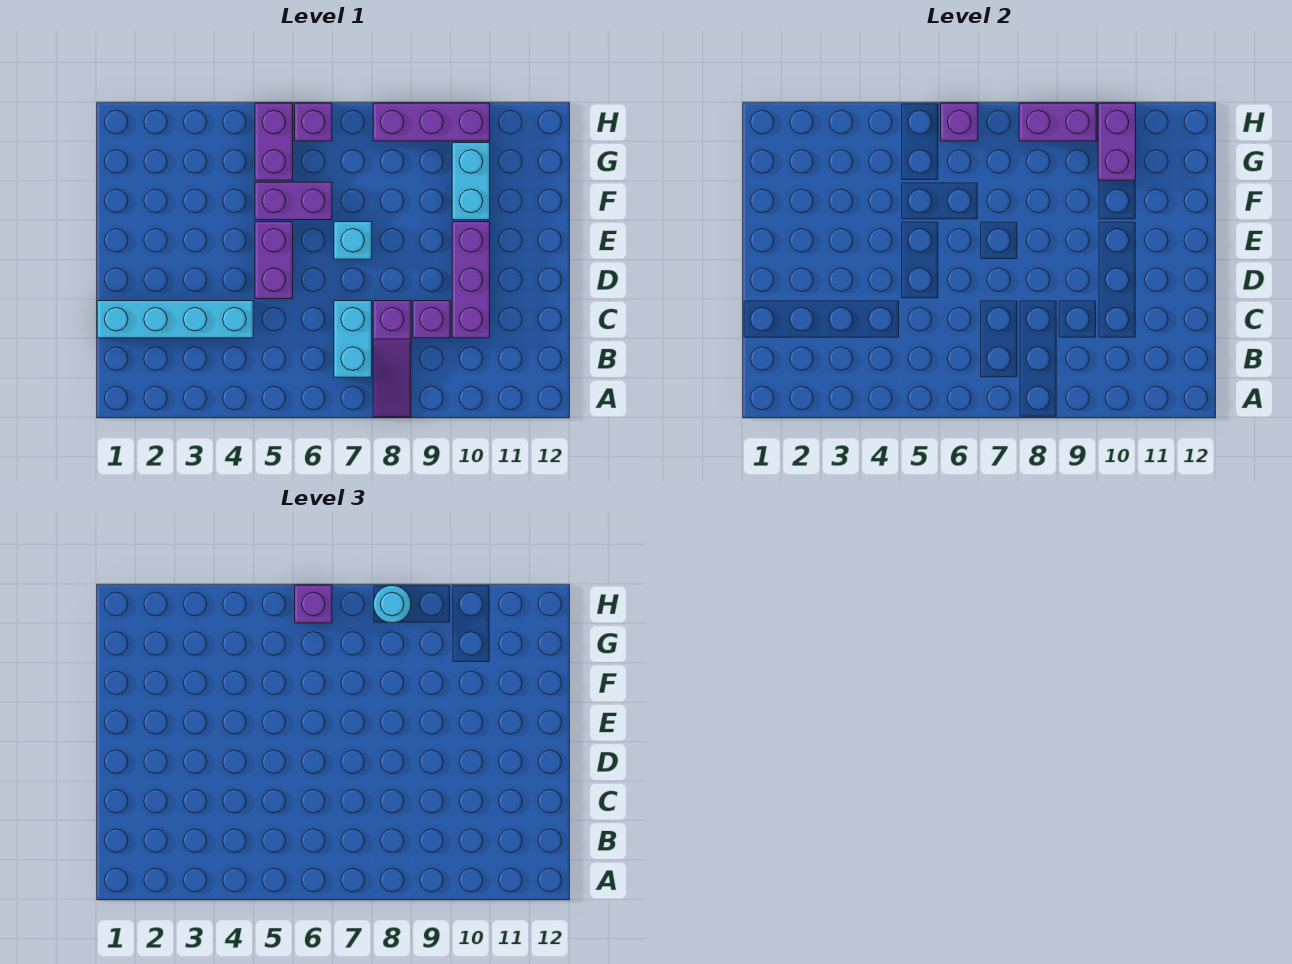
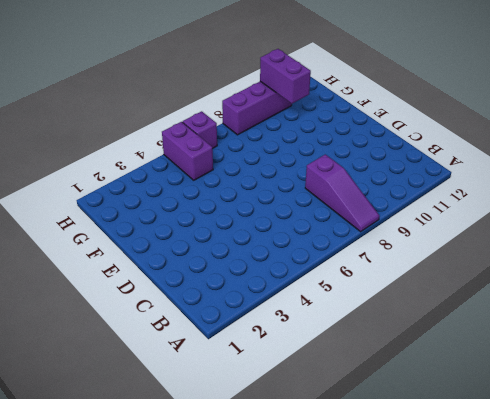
none -> cyan brick B7:C7 level 1
none -> cyan brick C1:C4 level 1
none -> purple brick C9 level 1

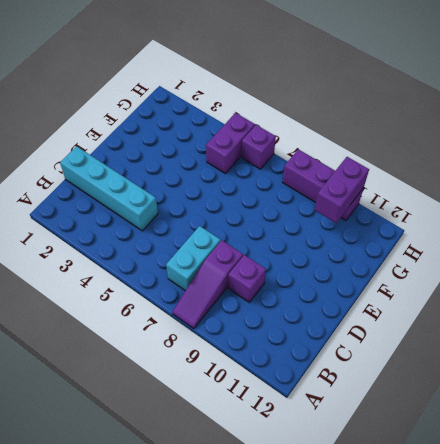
none -> purple brick C10:E10 level 1
none -> purple brick D5:E5 level 1
none -> cyan brick E7 level 1

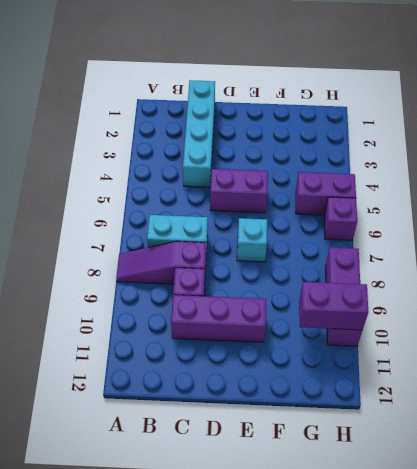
none -> purple brick F5:F6 level 1
none -> cyan brick F10:G10 level 1
none -> purple brick H6 level 2

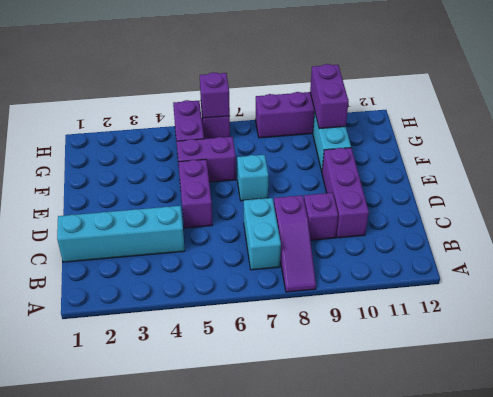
none -> purple brick H8:H9 level 2
none -> purple brick H6 level 3
none -> cyan round brick H8 level 3

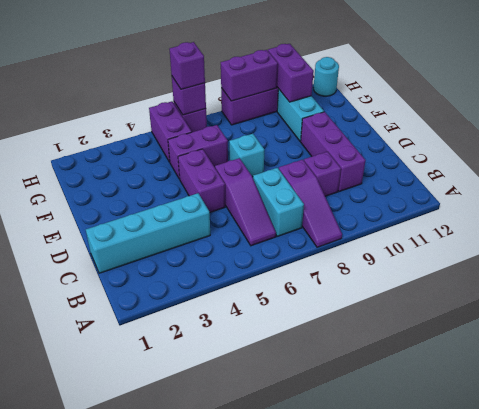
purple slope B6:D6 level 1 top D -> none
cyan round brick H12 level 1 -> cyan round brick H8 level 3

